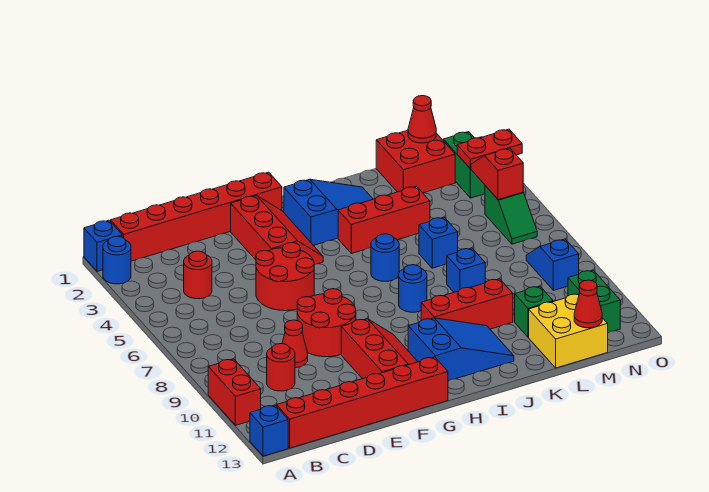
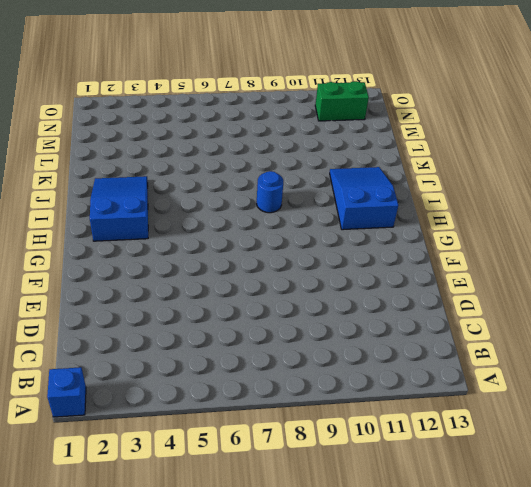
none -> blue round brick A2 level 1
none -> red brick A10:A11 level 1
none -> blue brick A13 level 1
none -> red brick B1:G1 level 1

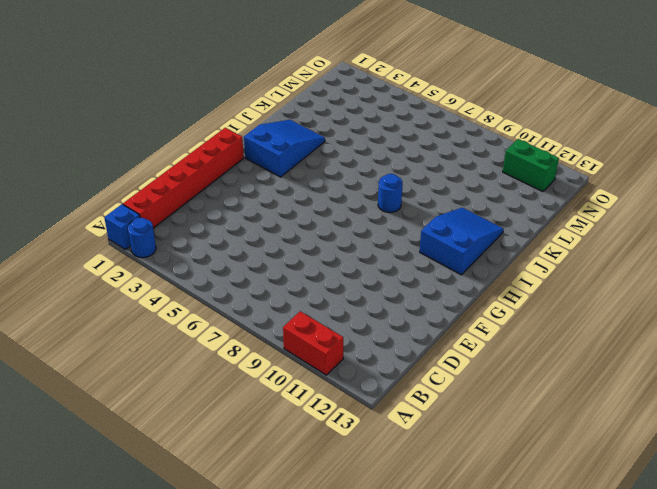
none -> blue brick A13 level 1
none -> red brick B13:G13 level 1
none -> red round brick C4 level 1
none -> red round brick C10 level 1

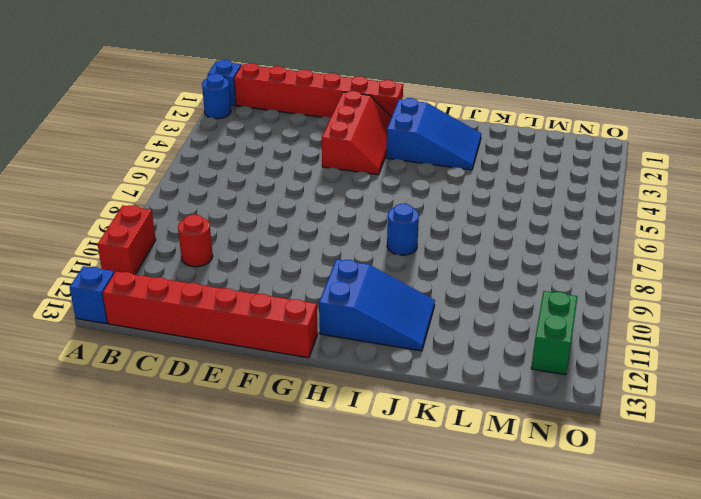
none -> red round brick C4 level 1
none -> red cone D9 level 1
none -> red round brick E5:F6 level 1
none -> red round brick E8:F9 level 1

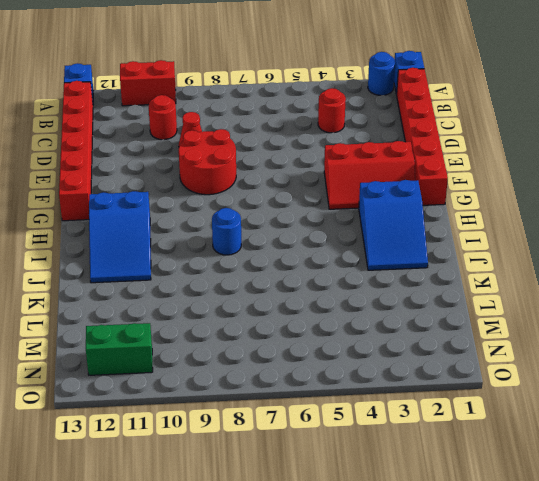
none -> red round brick E5:F6 level 1
none -> red slope F10:G12 level 1 top F
none -> red brick I4:K4 level 1
none -> blue round brick I6 level 1

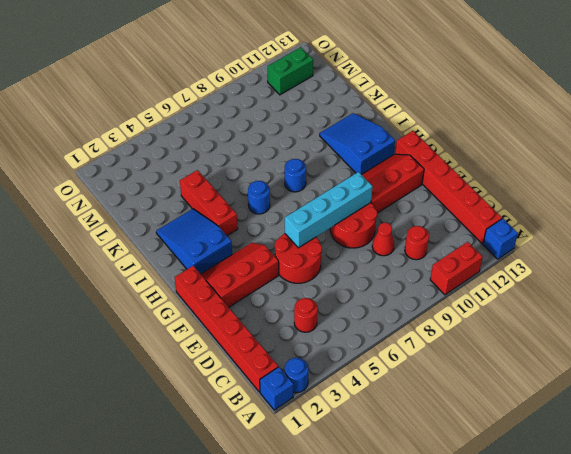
cyan brick F6:F9 level 2 -> none
none -> red brick I10:K10 level 1
none -> blue brick K6 level 1
none -> blue brick K8 level 1
none -> red brick L1:M2 level 1

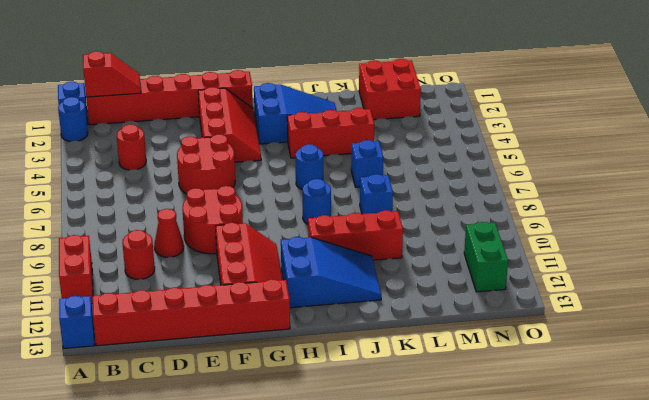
red slope B1:C1 level 2 top B -> red slope N4:N5 level 2 top 5
none -> green brick L11 level 1
none -> yellow brick L12:M13 level 1
none -> green brick N2:N3 level 1
none -> green slope N5:N6 level 1 top 5

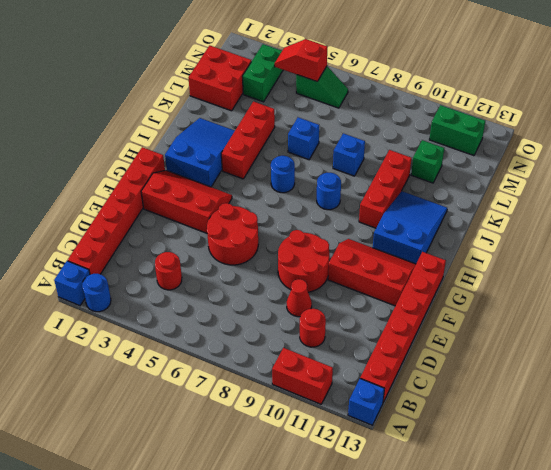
green brick M3:N3 level 1 -> green brick N2:N3 level 1
none -> yellow brick L12:M13 level 1
none -> blue slope N8:N9 level 1 top 9
none -> red cone M1 level 2
none -> red cone M13 level 2

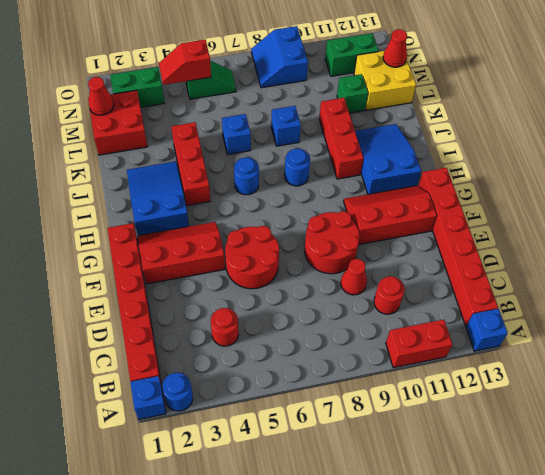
blue slope N8:O9 level 1 top 9 -> blue slope N8:N9 level 1 top 9
none -> red plate N3:O3 level 2

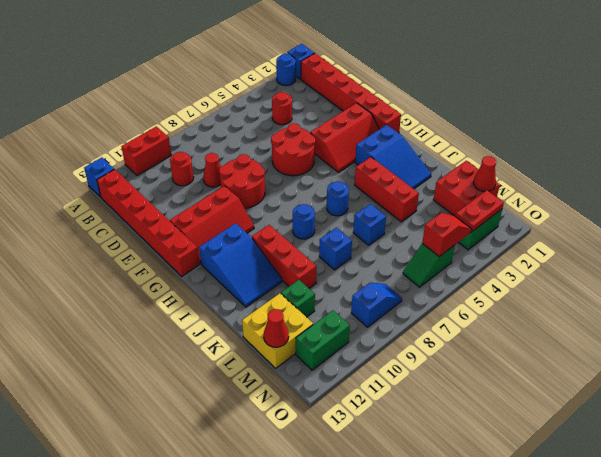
red plate N2:N3 level 2 -> red plate N3:O3 level 2

